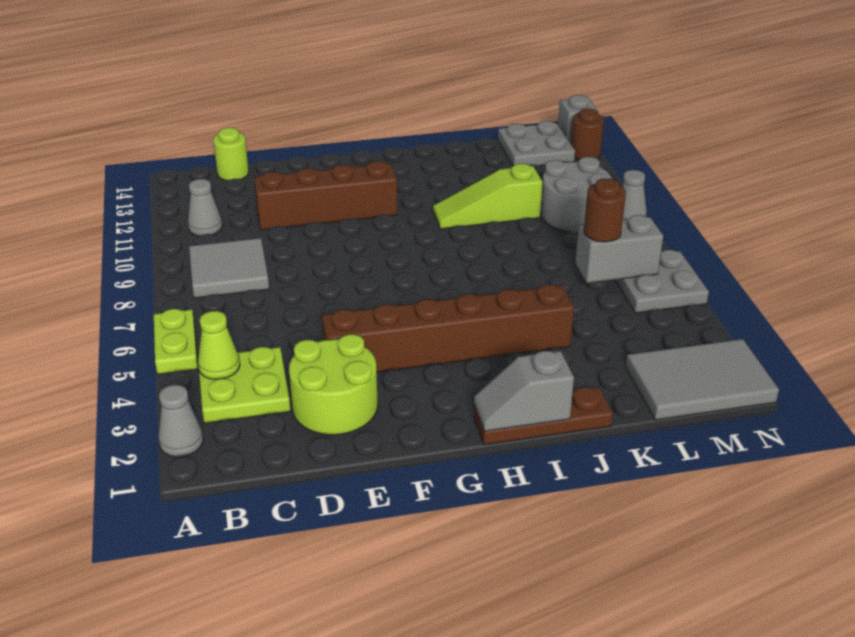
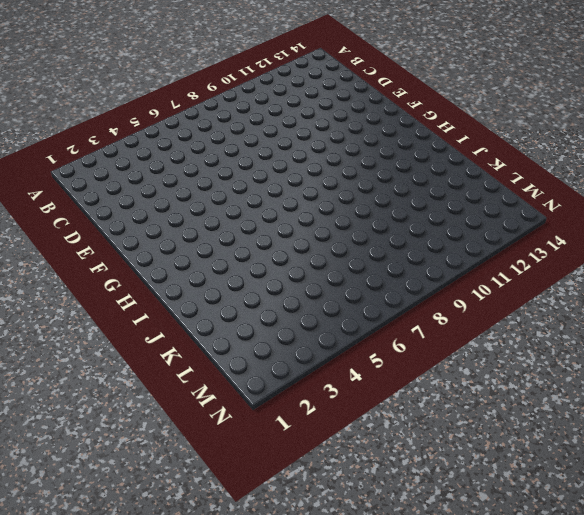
none -> grey cone A2 level 1
none -> lime plate A5:A6 level 1
none -> lime plate B3:C4 level 1

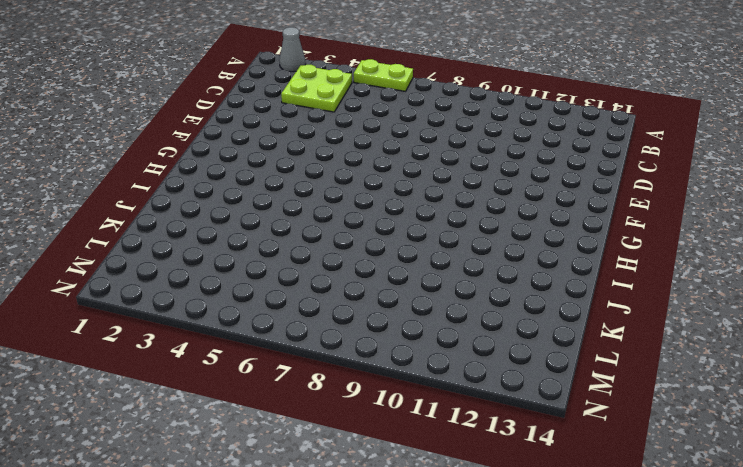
none -> grey tile B8:C9 level 1
none -> grey cone B11 level 1
none -> lime round brick C14 level 1

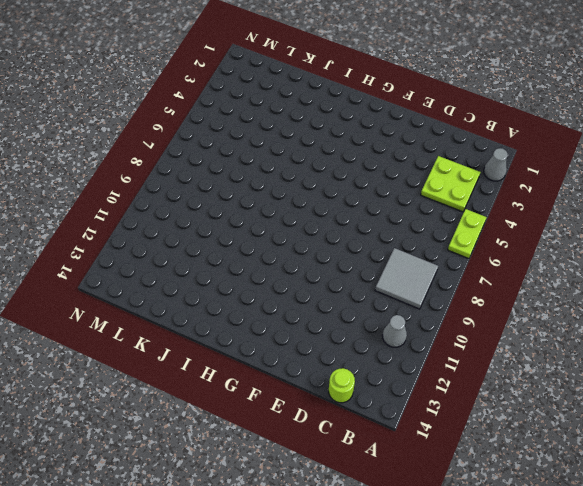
none -> lime round brick D2:E3 level 1
none -> brown brick D11:G11 level 1
none -> brown brick E4:J4 level 1

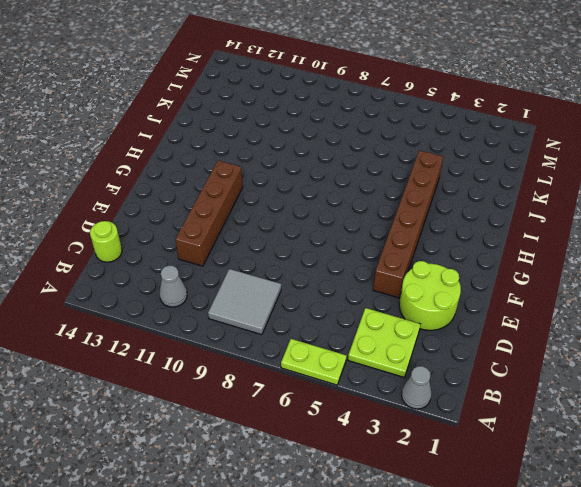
none -> brown plate H1:J1 level 1
none -> lime slope I10:K10 level 1 top K
none -> grey tile L1:N2 level 1

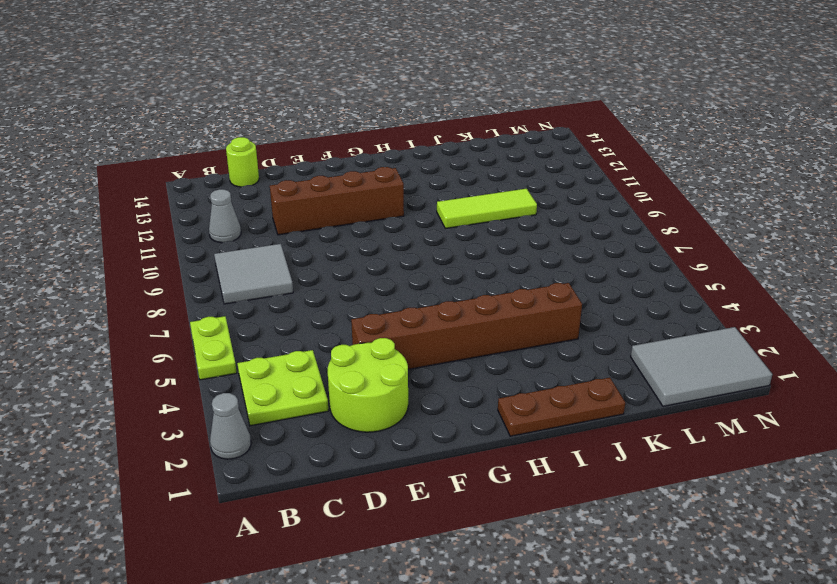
lime tile I10:K10 level 1 -> lime slope I10:K10 level 1 top K
none -> grey round brick L9:M10 level 1
none -> grey plate L13:M14 level 1
none -> grey plate M5:N6 level 1

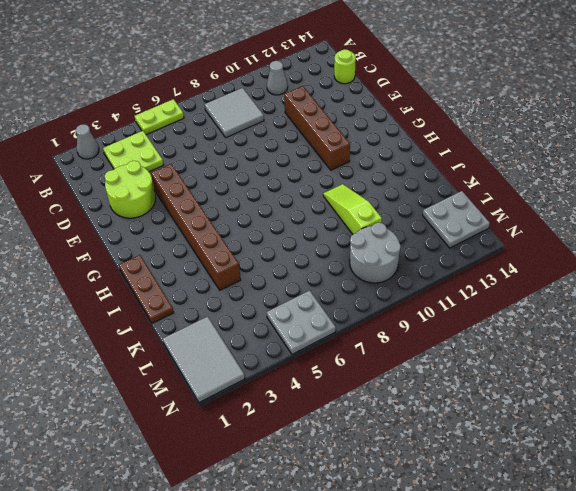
none -> grey cone N9 level 1
none -> brown round brick N13 level 1
none -> grey brick N14 level 1

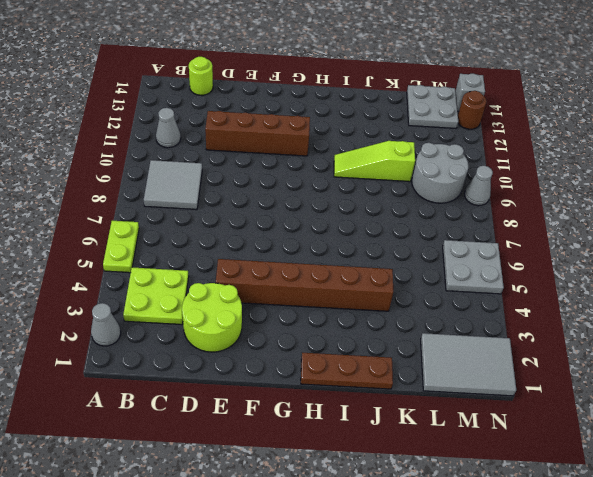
none -> lime cone B4 level 2
none -> grey slope H1:I1 level 2 top I
none -> grey brick L6:M6 level 2

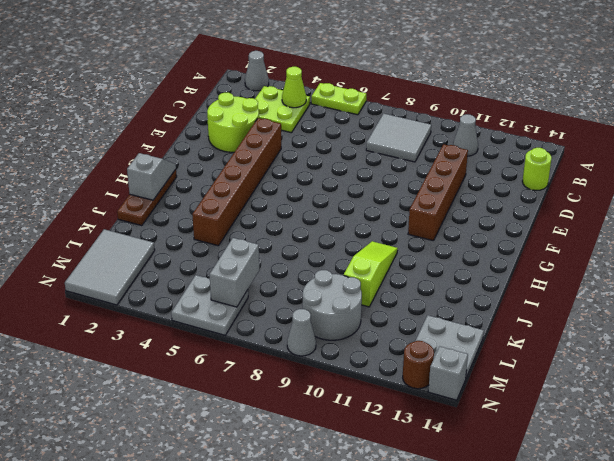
none -> brown round brick L6 level 3

